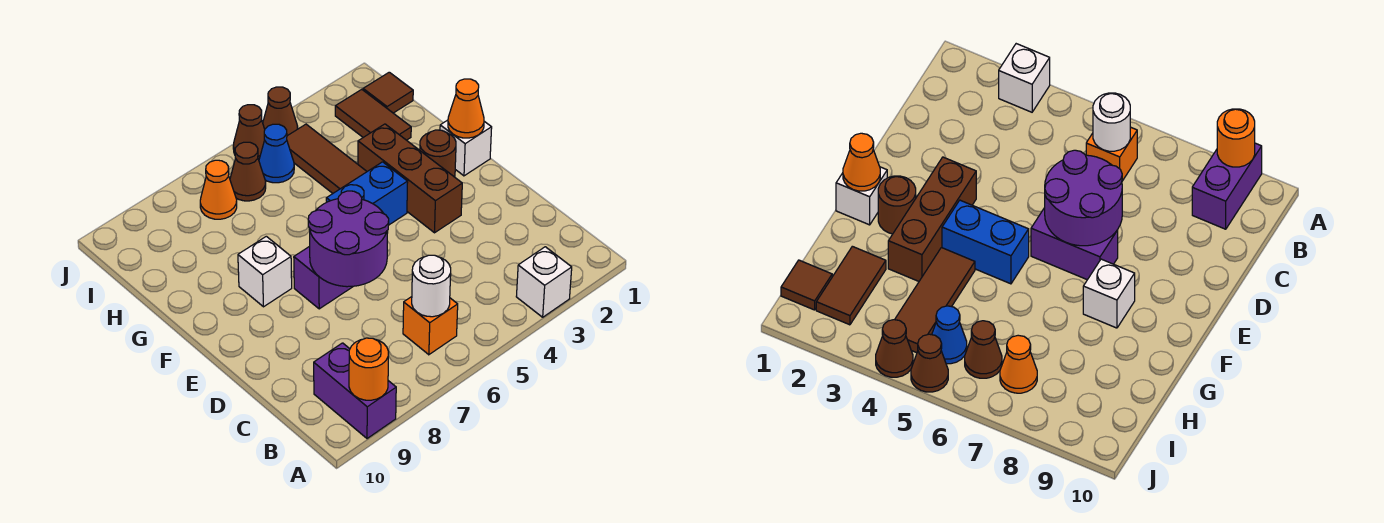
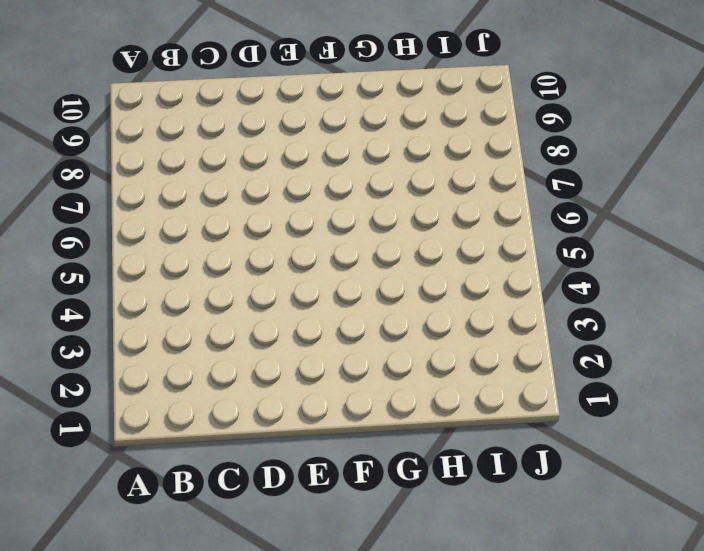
none -> white brick A3 level 1
none -> purple brick A9:B9 level 1
none -> orange brick B6 level 1

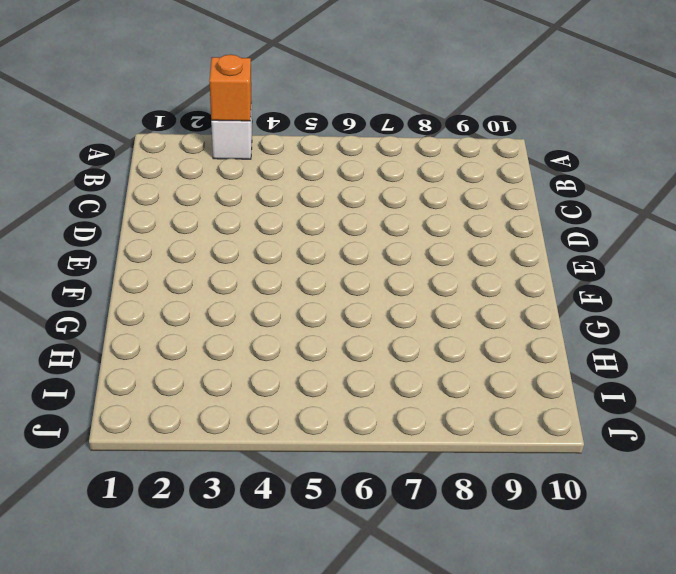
orange brick A3 level 2 -> orange brick B6 level 1
none -> purple brick A9:B9 level 1
none -> brown brick E3:G3 level 1
none -> purple brick E6:E7 level 1

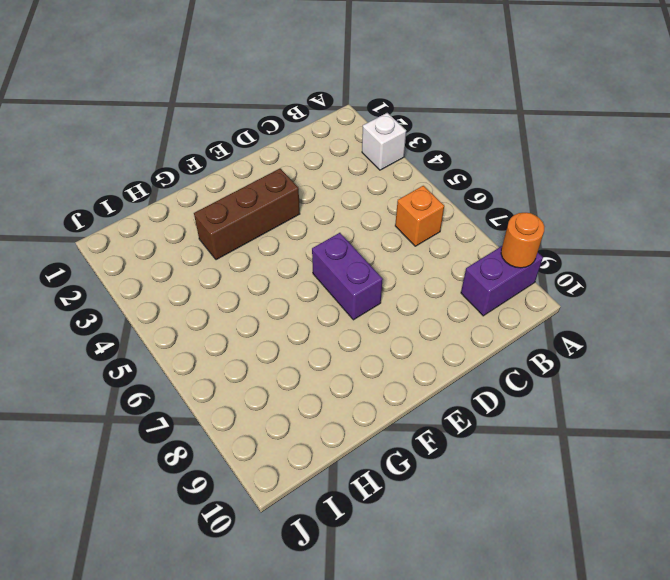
none -> white brick F1 level 1
none -> brown round brick F2 level 1
none -> blue brick F4:F5 level 1

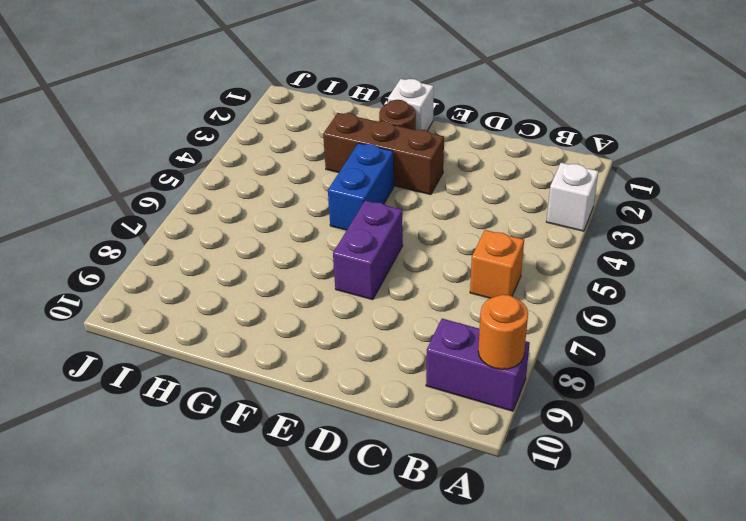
none -> white brick F8 level 1
none -> brown tile G4:I4 level 1
none -> brown tile H2:I2 level 1

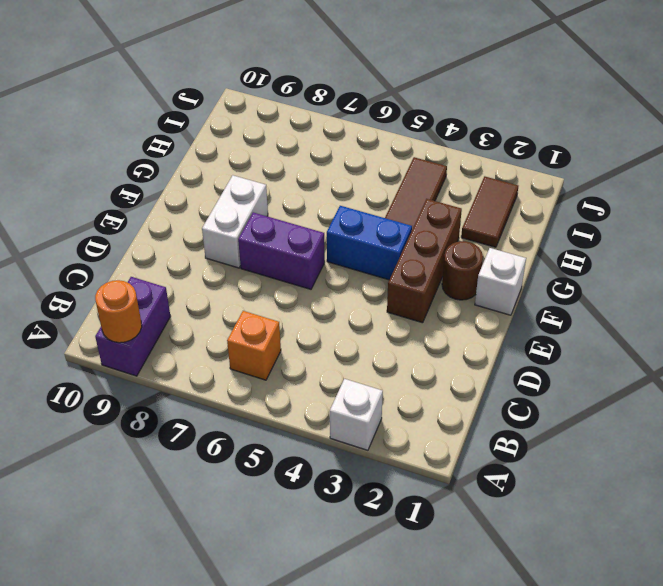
white brick E8:F8 level 1 -> white brick F8 level 1
none -> brown tile I1 level 1
none -> blue cone I5 level 1
none -> brown cone I6 level 1

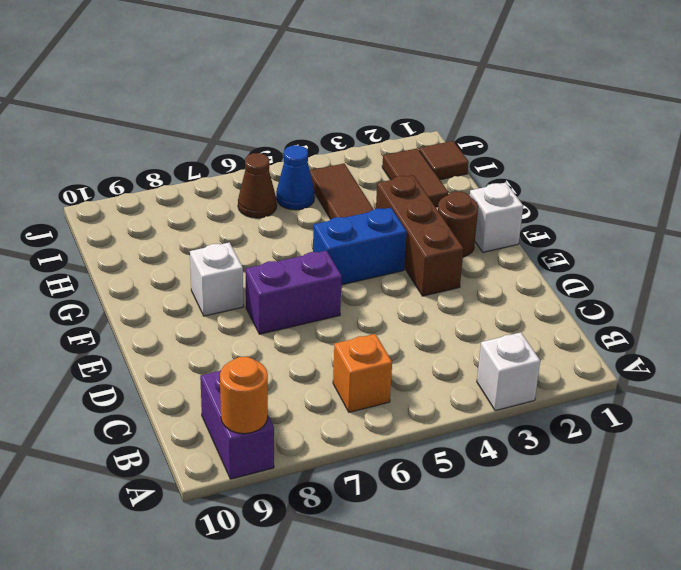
none -> orange cone I7 level 1
none -> brown cone J4 level 1
none -> brown cone J5 level 1

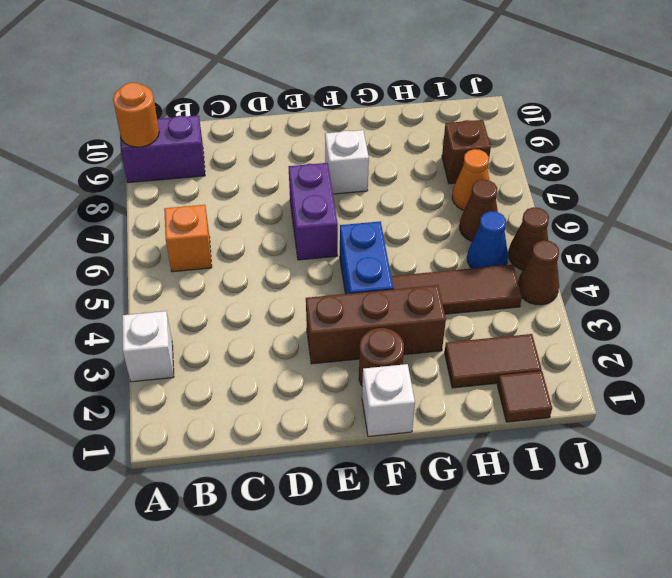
brown brick I8 level 1 -> none
none -> white round brick B6 level 2
none -> purple round brick D6:E7 level 2
none -> orange cone F1 level 2

